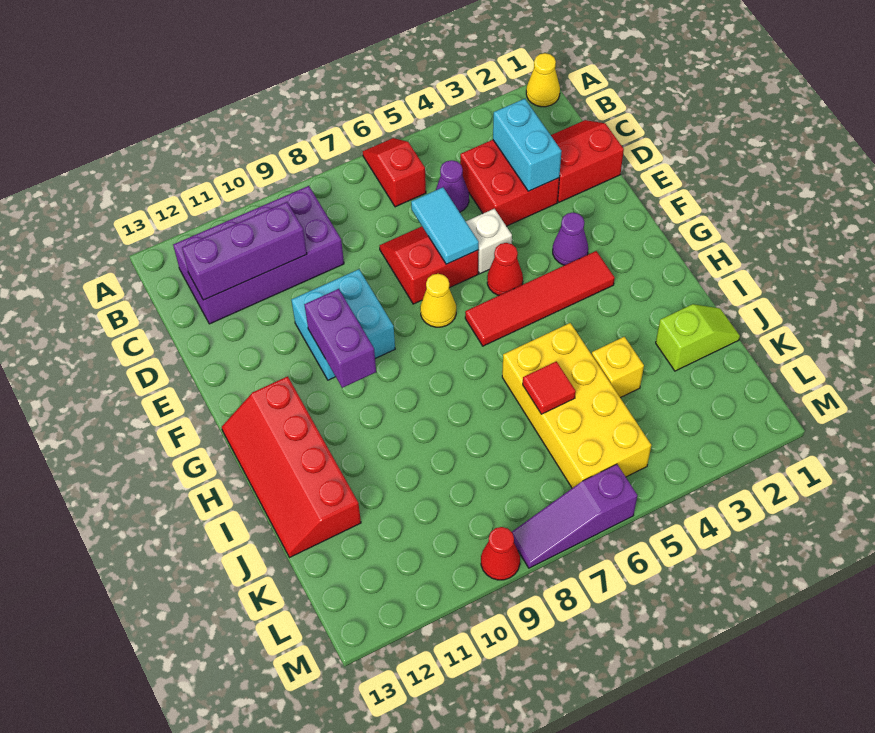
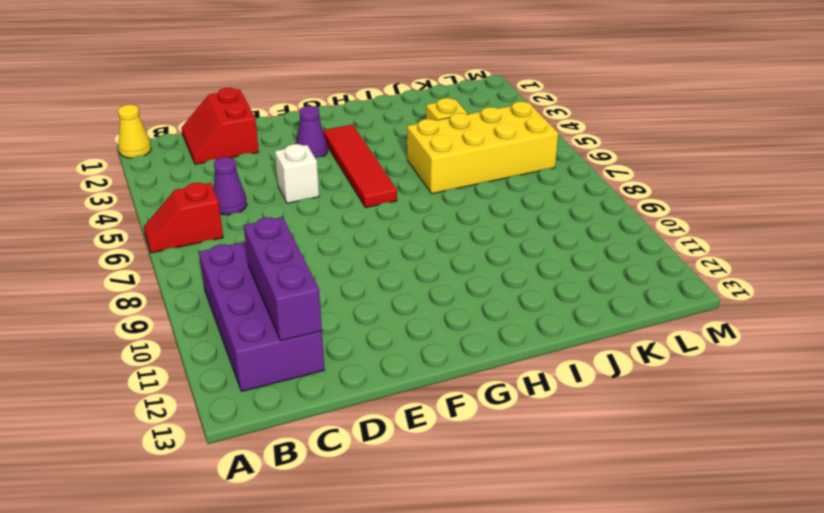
none -> red brick C3:D4 level 1
none -> red slope D6:E7 level 1 top E
none -> cyan brick E9:F10 level 1

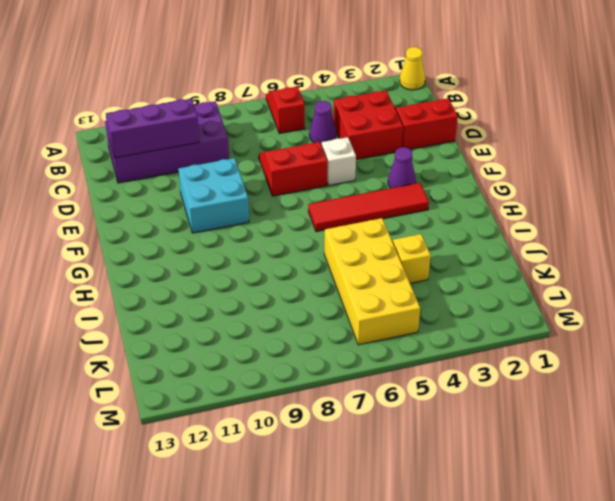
none -> red cone F5 level 1
none -> yellow cone F7 level 1
none -> red slope G12:J13 level 1 top 12

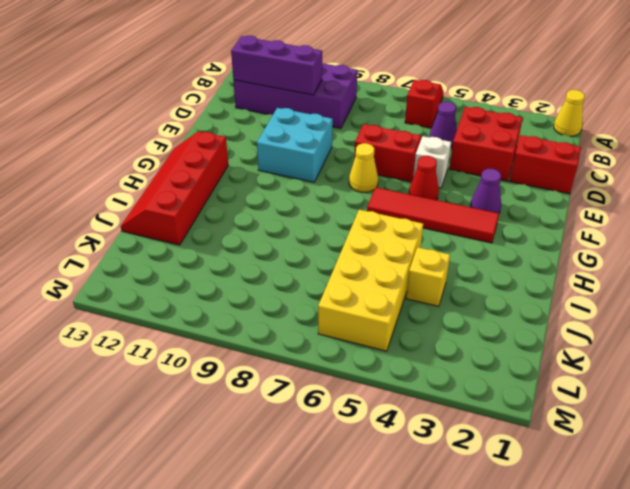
none -> lime slope J1:J2 level 1 top 2
none -> purple slope M6:M8 level 1 top 6
none -> red cone M9 level 1

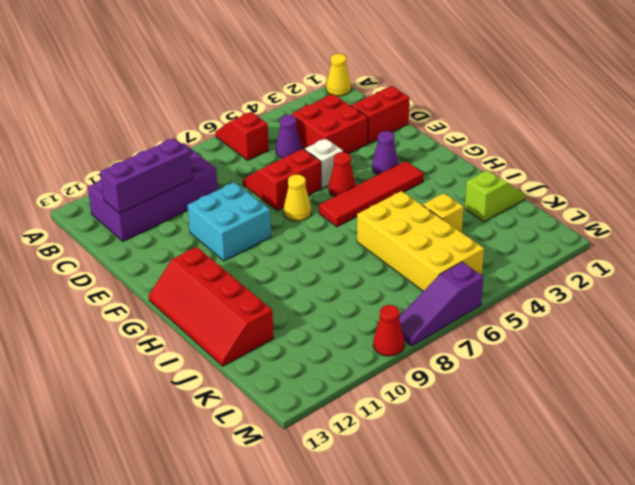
none -> cyan brick C3:D3 level 2
none -> cyan tile D6:E6 level 2
none -> purple brick F10:G10 level 2

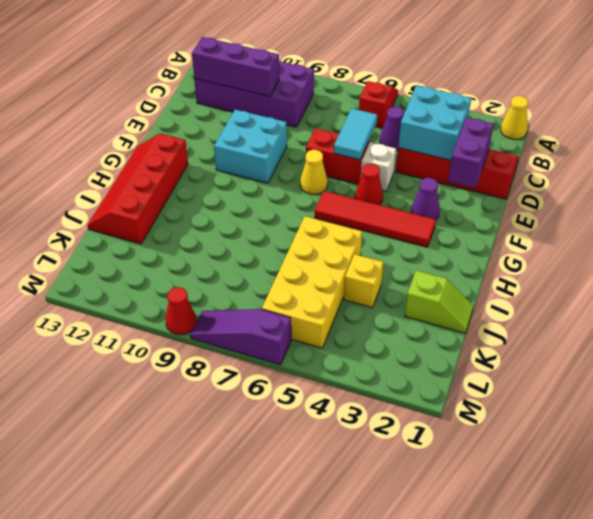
cyan brick C3:D4 level 2 -> cyan brick C3:D3 level 2
purple brick D2:E2 level 2 -> purple brick F10:G10 level 2
none -> red tile J6 level 2

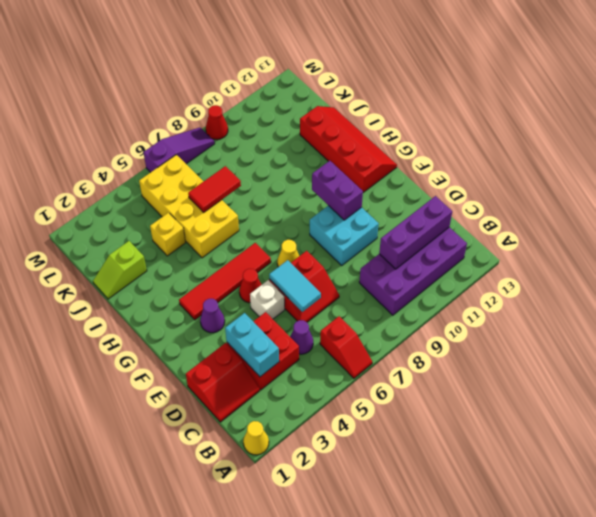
red tile J6:J7 level 2 -> red tile J6 level 2

